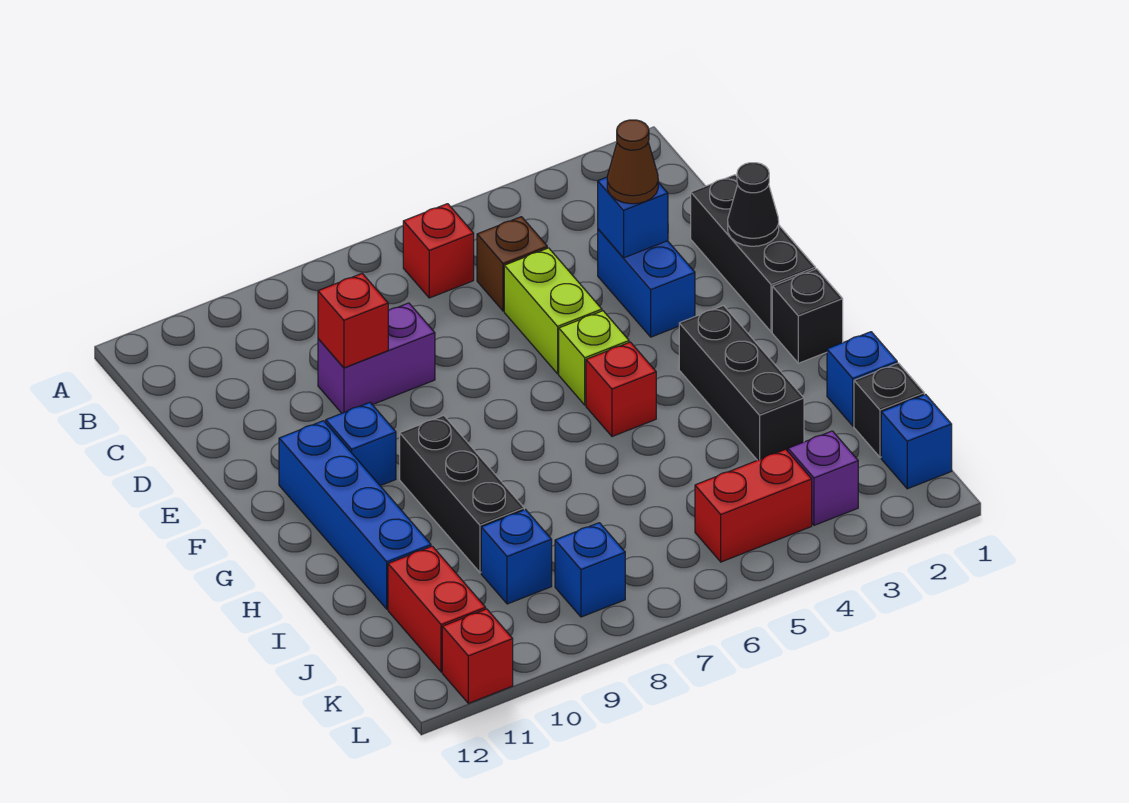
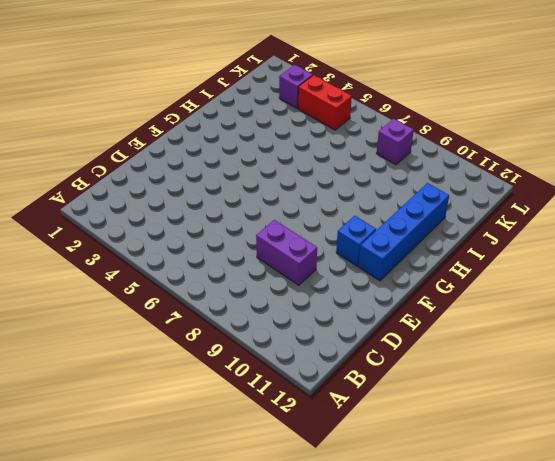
purple brick K8 level 1 -> blue brick K8 level 1
none -> red brick B6 level 1
none -> brown brick C5 level 1
none -> black brick D1:F1 level 1

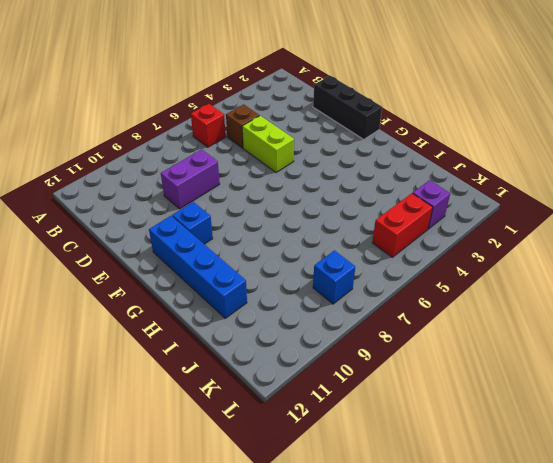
none -> blue brick D3:E3 level 1
none -> lime brick F5 level 1
none -> black brick G1 level 1

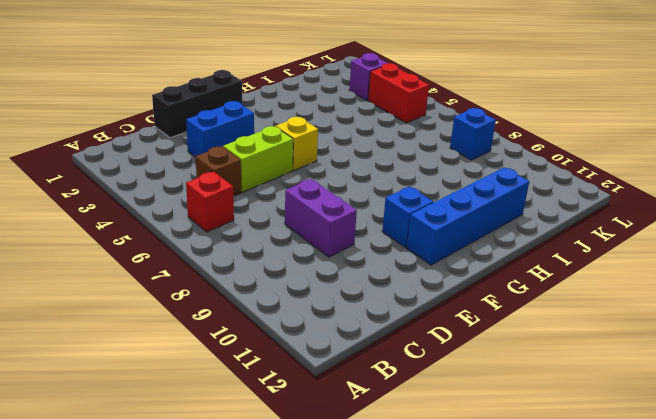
yellow brick F5 level 1 -> lime brick F5 level 1
none -> black brick G1 level 1
none -> black brick G3:I3 level 1
none -> red brick G5 level 1

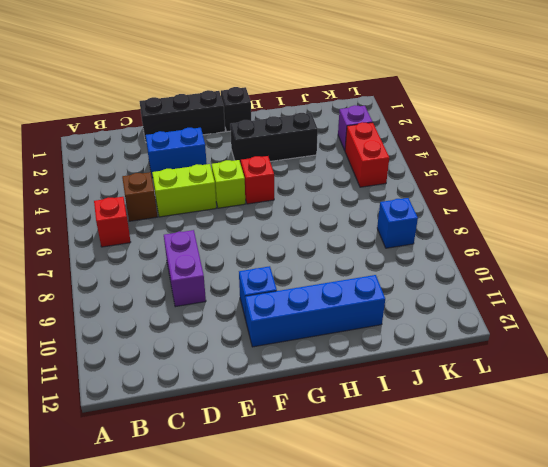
none -> black brick G9:I9 level 1
none -> blue brick I1 level 1
none -> black brick J1 level 1

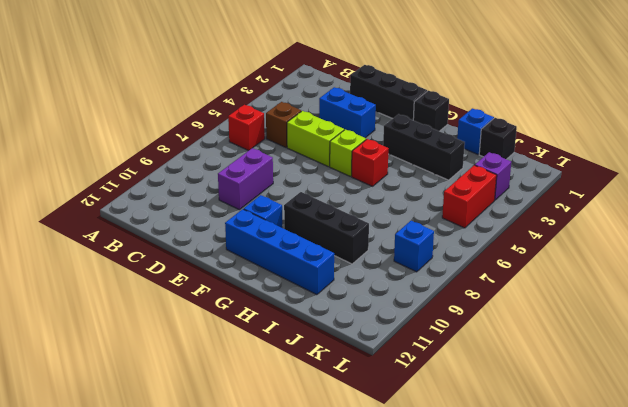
none -> blue brick J9 level 1
none -> red brick J11:K11 level 1
none -> blue brick K1 level 1

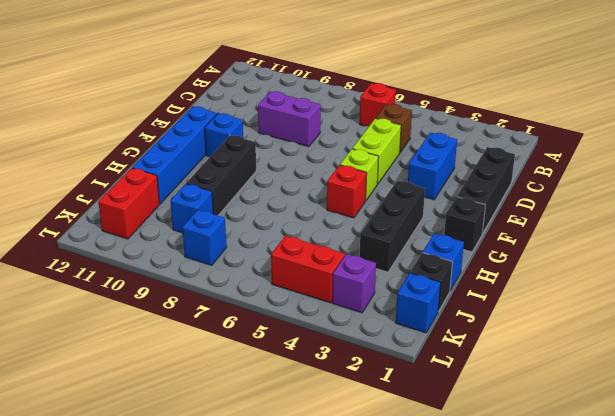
none -> red brick L11 level 1
none -> blue brick D3 level 2
none -> red brick D9 level 2

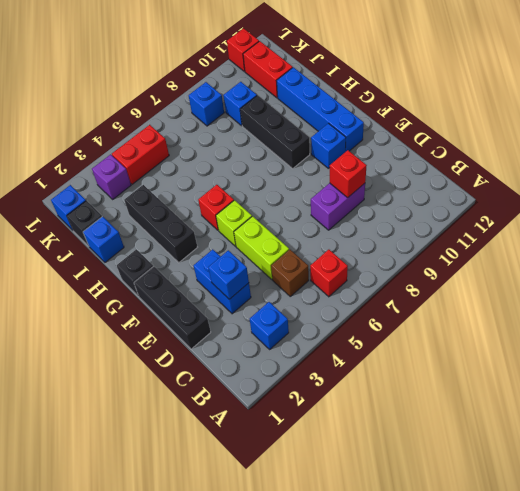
blue brick B3 level 1 -> none
none -> black cone E1 level 2
none -> brown cone D3 level 3

